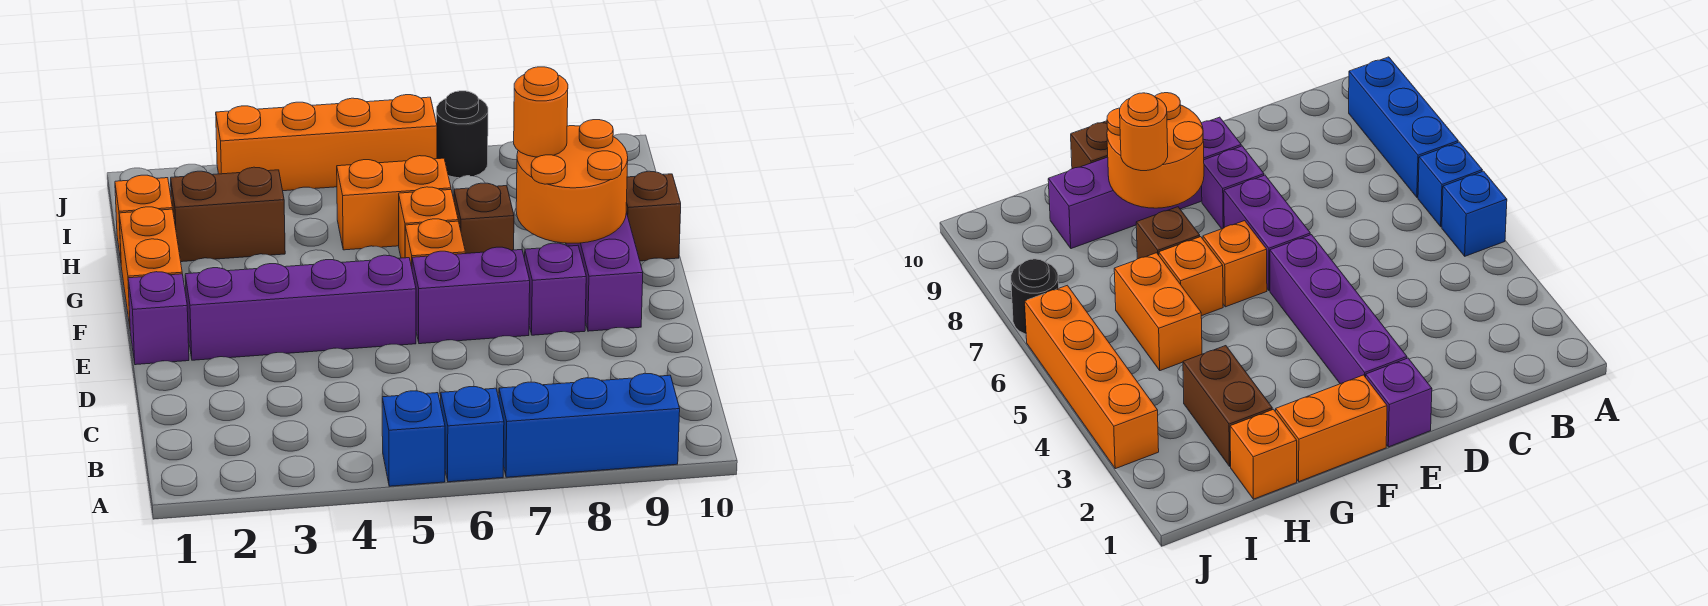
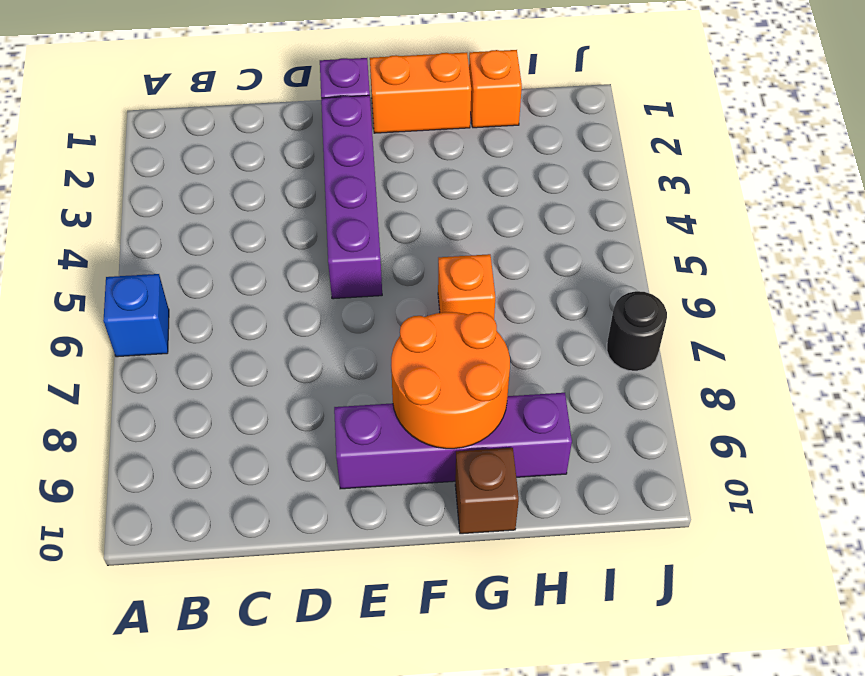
none -> blue brick A5 level 1
none -> blue brick A7:A9 level 1
none -> purple brick E6:E7 level 1

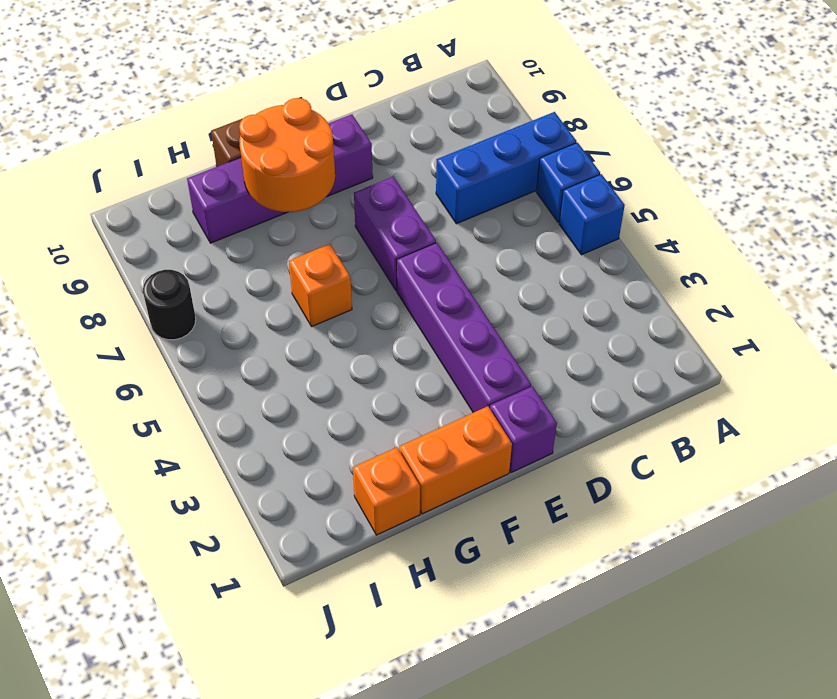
blue brick A7:C7 level 1 -> blue brick A7:A9 level 1
none -> purple brick E8 level 1
none -> orange brick F6 level 1
none -> brown brick G7 level 1

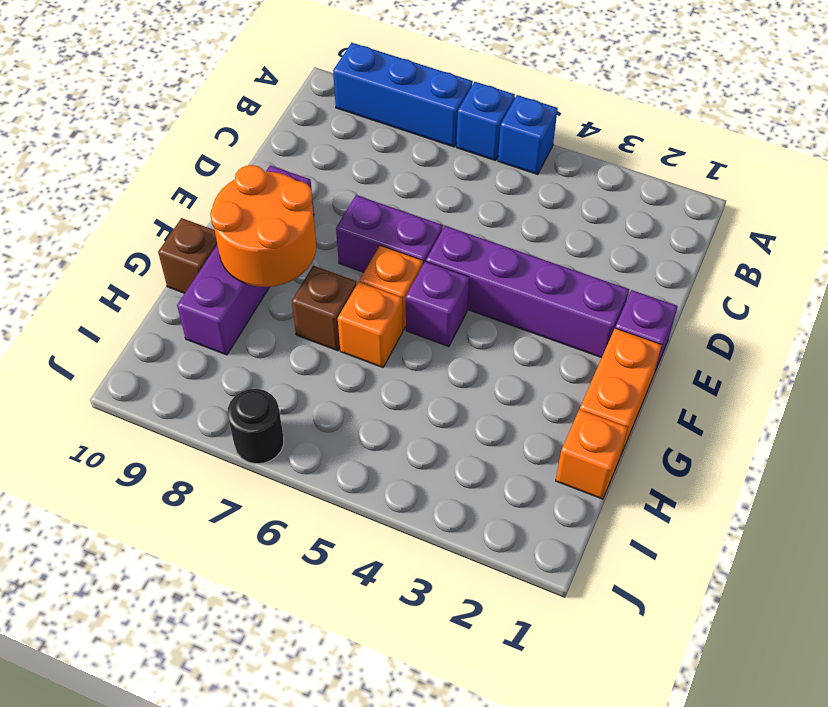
purple brick F5 level 1 -> purple brick E8 level 1
none -> brown brick H2:H3 level 1
none -> orange brick H5:H6 level 1
none -> orange brick J3:J6 level 1

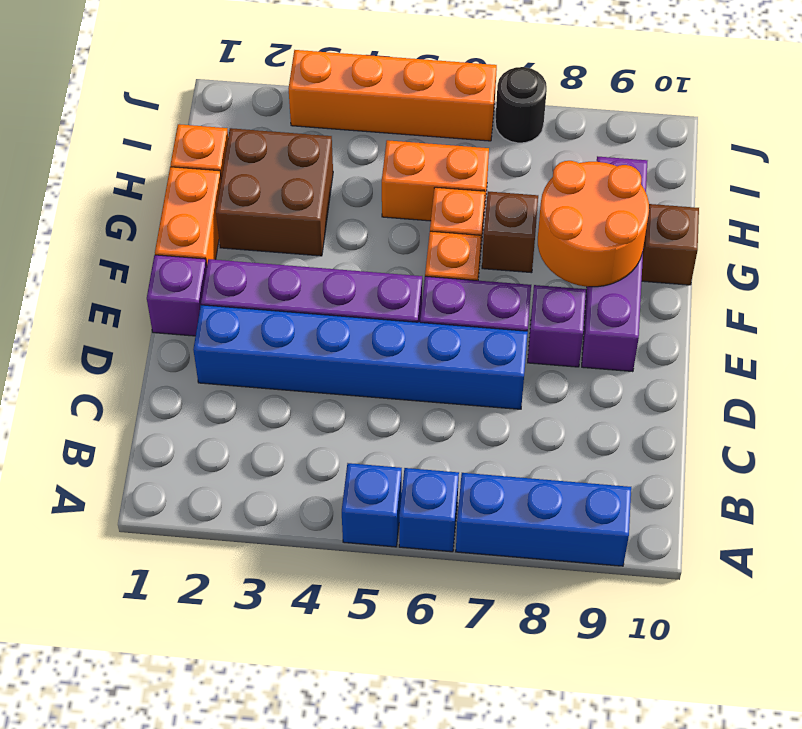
blue brick D2:D7 level 1 -> none
brown brick G2:H3 level 1 -> brown brick H2:H3 level 1
none -> orange round brick G8 level 3

